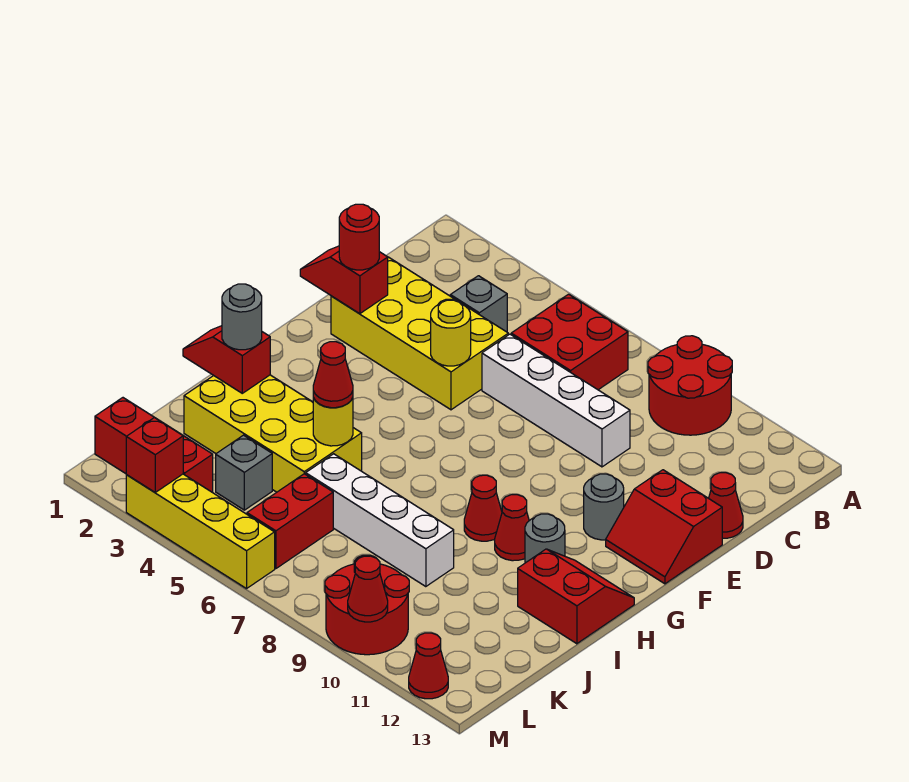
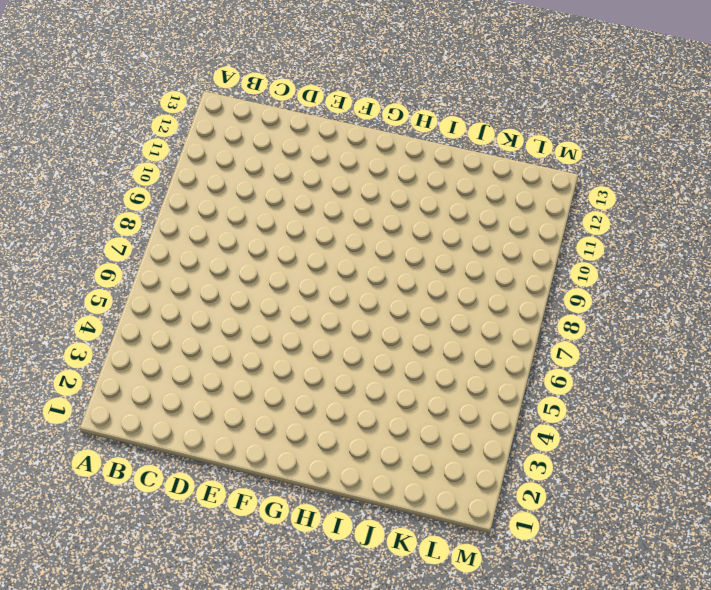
none -> red round brick A9:B10 level 1
none -> red brick B6:C7 level 1
none -> grey brick C4 level 1

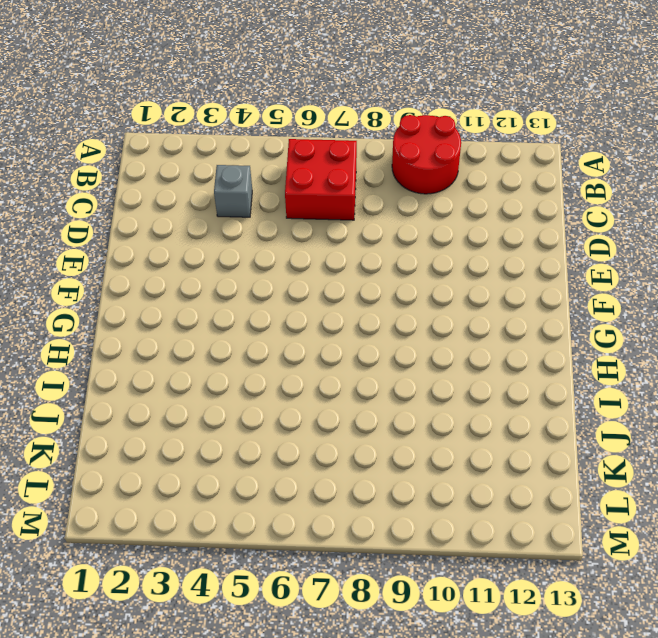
none -> yellow brick D2:E5 level 1
none -> white brick D6:D9 level 1
none -> red cone D13 level 1

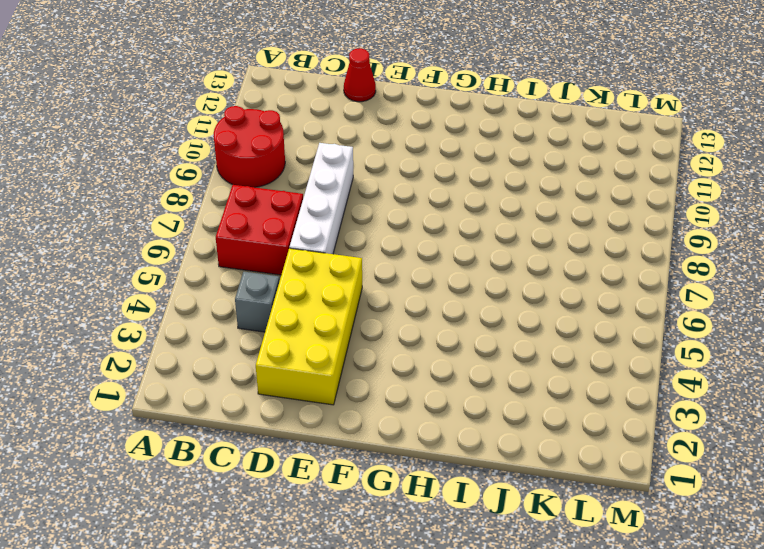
none -> red slope E12:F13 level 1 top E
none -> grey round brick F11 level 1
none -> red cone H9 level 1

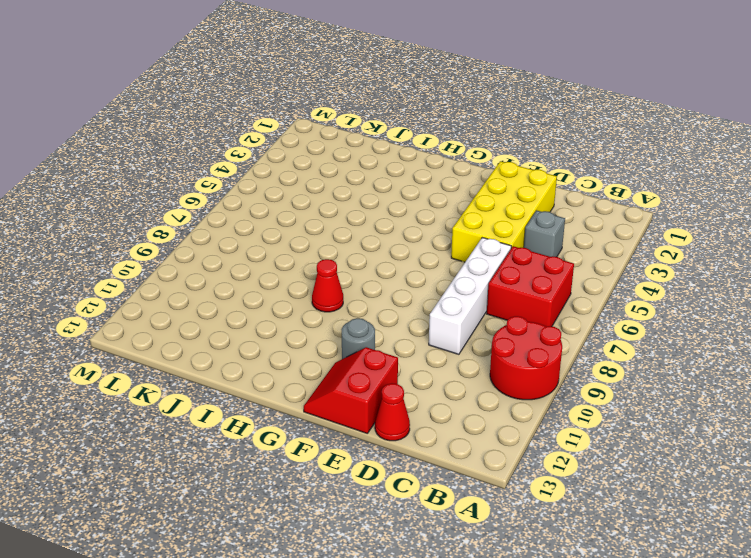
none -> red cone H10 level 1
none -> grey round brick H11 level 1
none -> red slope H12:I13 level 1 top I

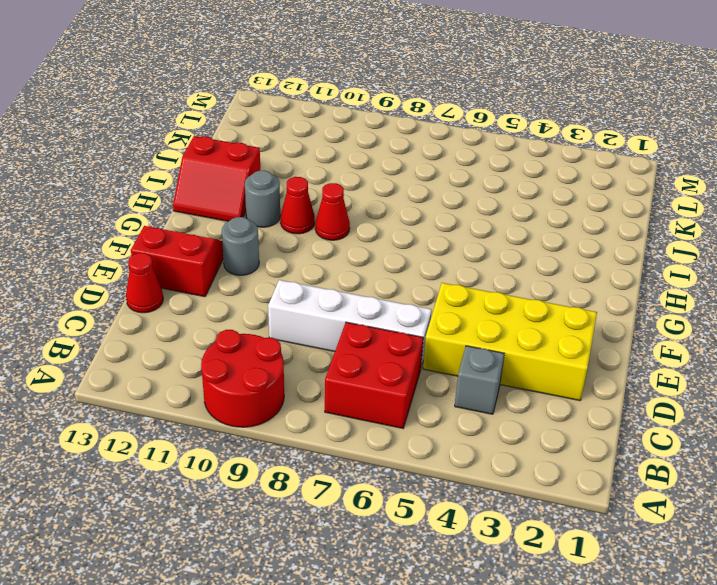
none -> yellow brick I2:J5 level 1
none -> white brick J6:J9 level 1
none -> grey brick K4 level 1

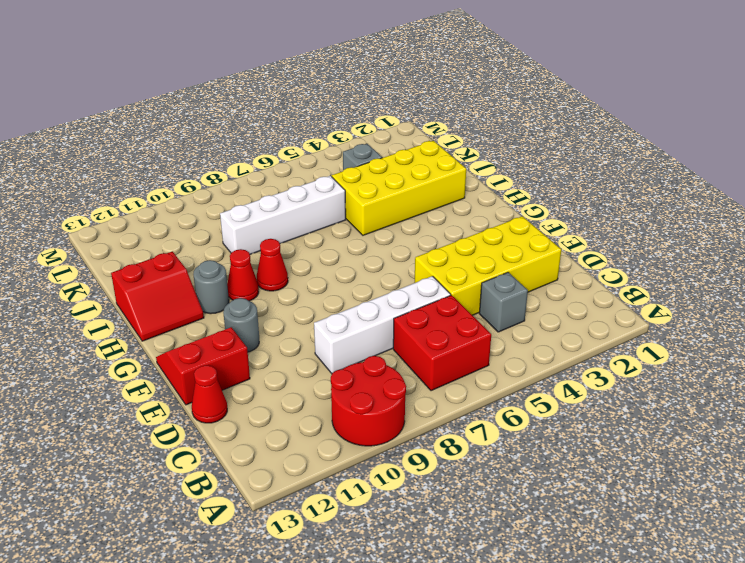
none -> red brick K6:L6 level 1
none -> red brick L1:L3 level 1
none -> red round brick L9:M10 level 1

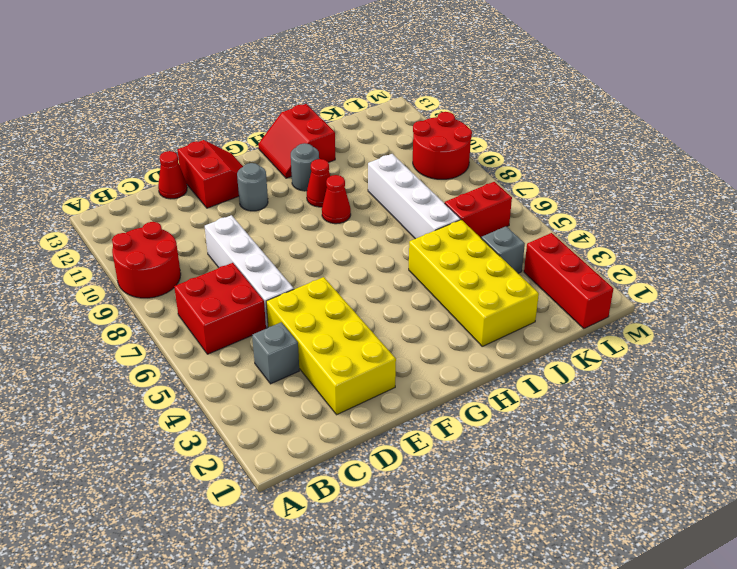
none -> yellow brick M3:M6 level 1
none -> red cone M12 level 1
none -> red slope E1:E2 level 2 top 2

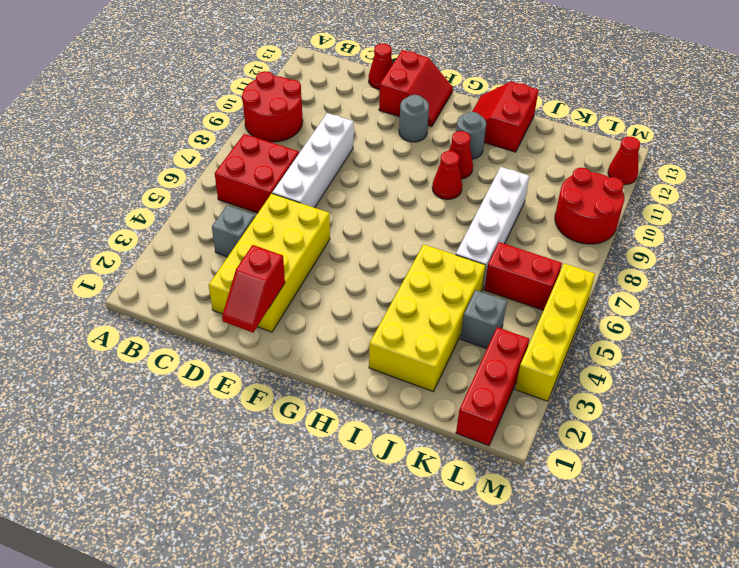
none -> yellow round brick E5 level 2
none -> red slope I1:I2 level 2 top 2
none -> yellow round brick I5 level 2

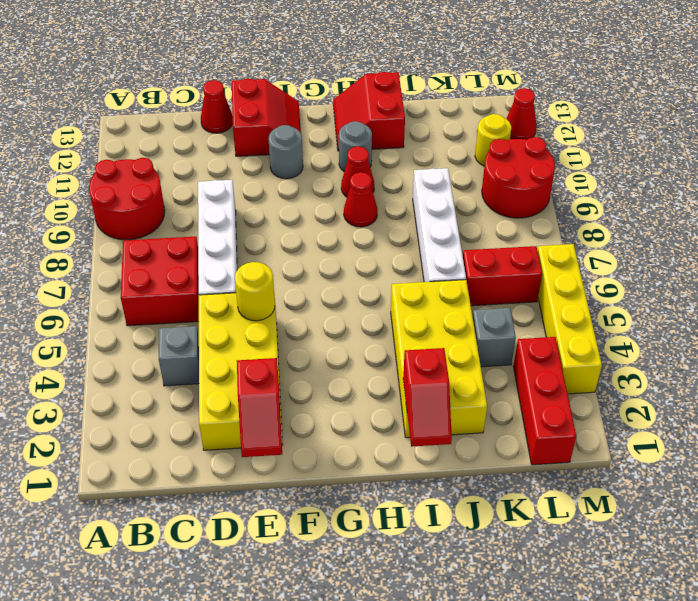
yellow round brick L11 level 1 -> yellow round brick I5 level 2
none -> red brick M3 level 2
none -> red cone M10 level 2
none -> red round brick E2 level 3

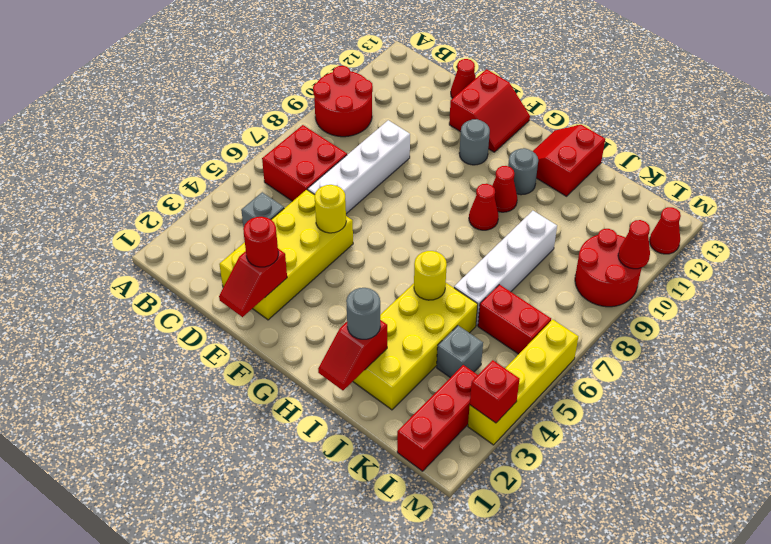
none -> red cone I5 level 3

